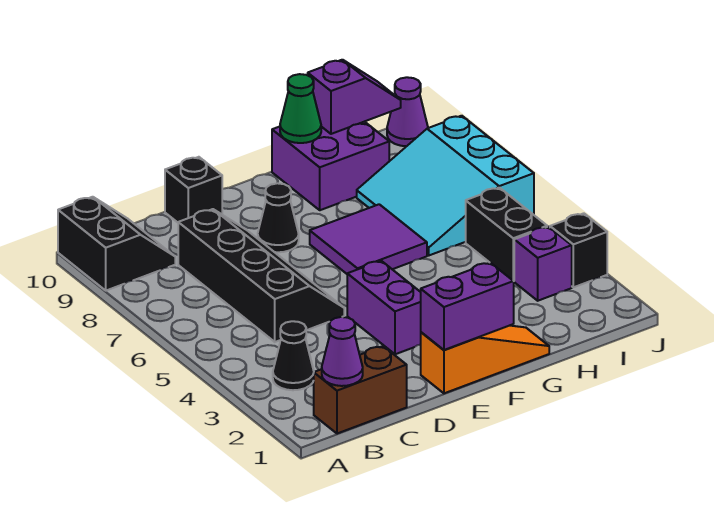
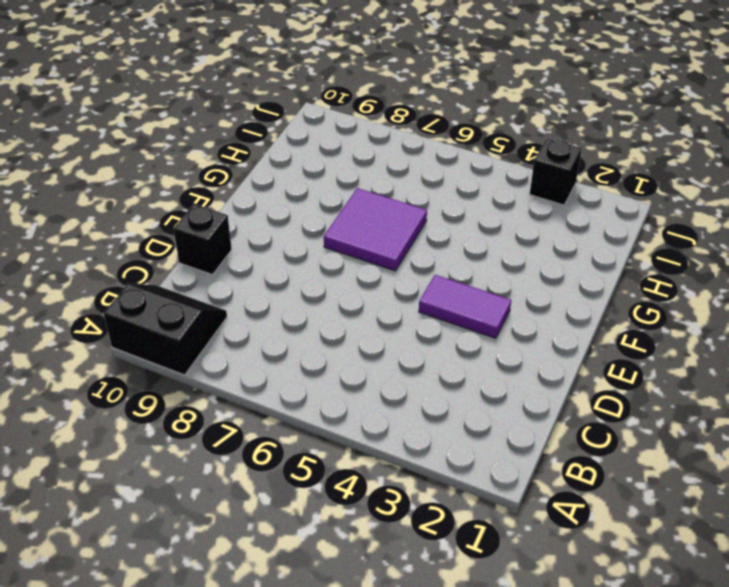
purple tile E3:E4 level 1 -> purple brick E3:E4 level 1
none -> brown brick B1:C1 level 1
none -> black cone B3 level 1
none -> black slope C5:D8 level 1 top C

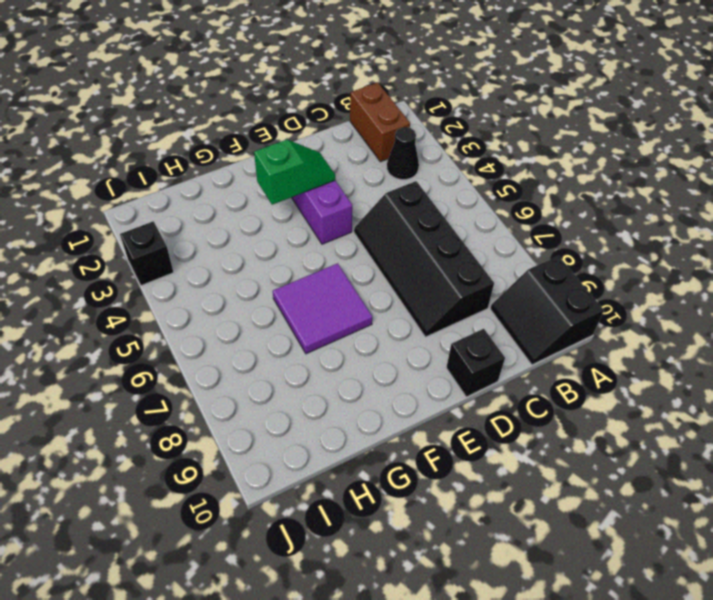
brown brick B1:B2 level 1 -> brown brick B1:C1 level 1
green slope E3:F3 level 2 top F -> none
none -> orange slope E1:G1 level 1 top E
none -> black cone E8 level 1
none -> purple brick G9:H10 level 1

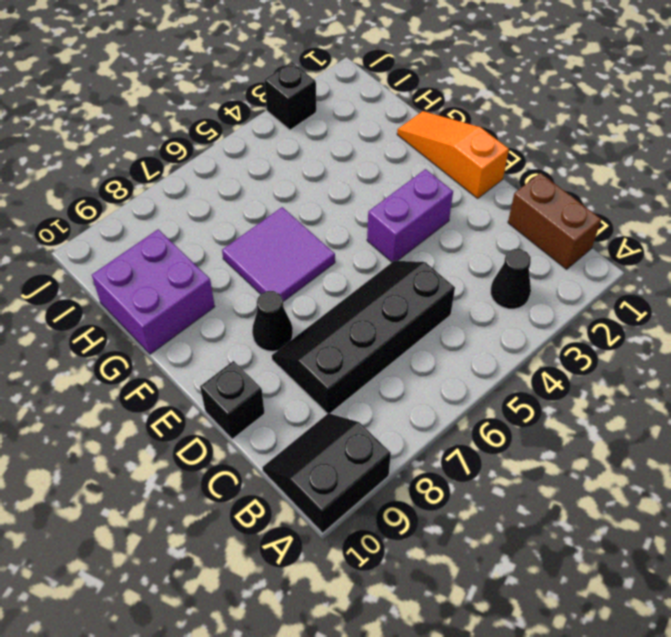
none -> cyan slope H6:J8 level 1 top J
none -> purple brick I3 level 1
none -> black brick I4:I5 level 1

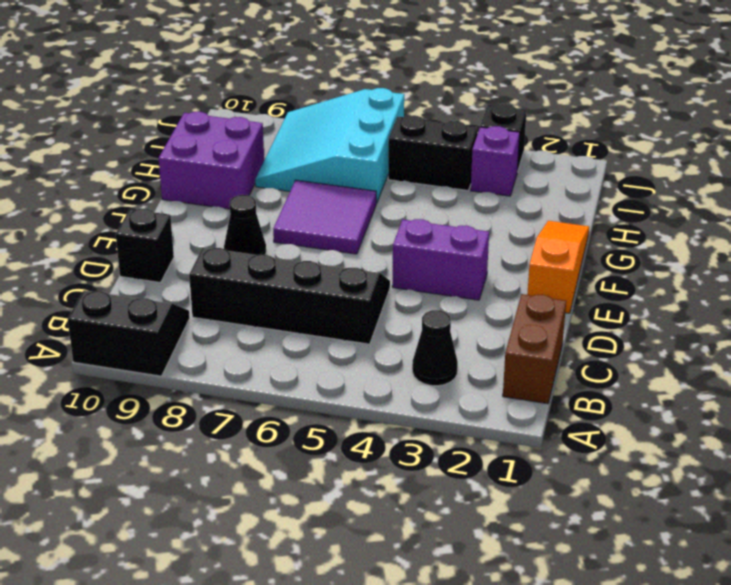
cyan slope H6:J8 level 1 top 6 -> cyan slope H6:J8 level 1 top J
none -> purple cone J10 level 1
none -> purple cone B1 level 2
none -> purple brick E1:F1 level 2

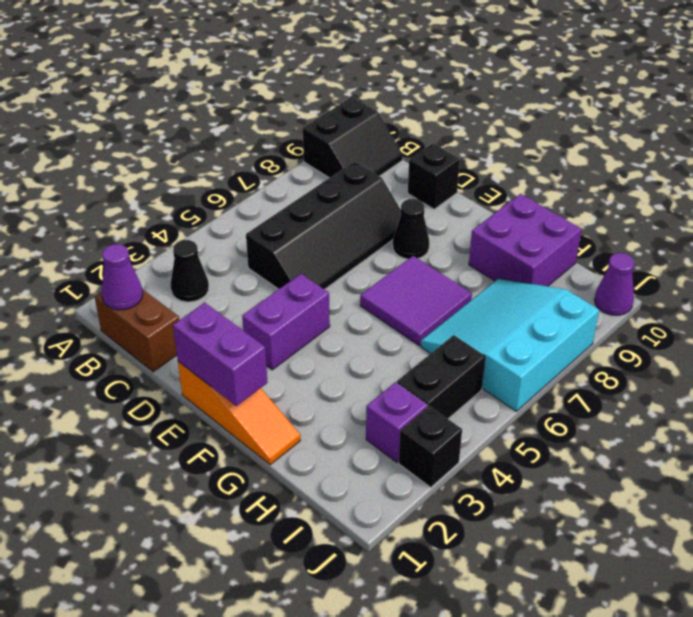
none -> green cone G10 level 2
none -> purple slope H10:I10 level 2 top H

